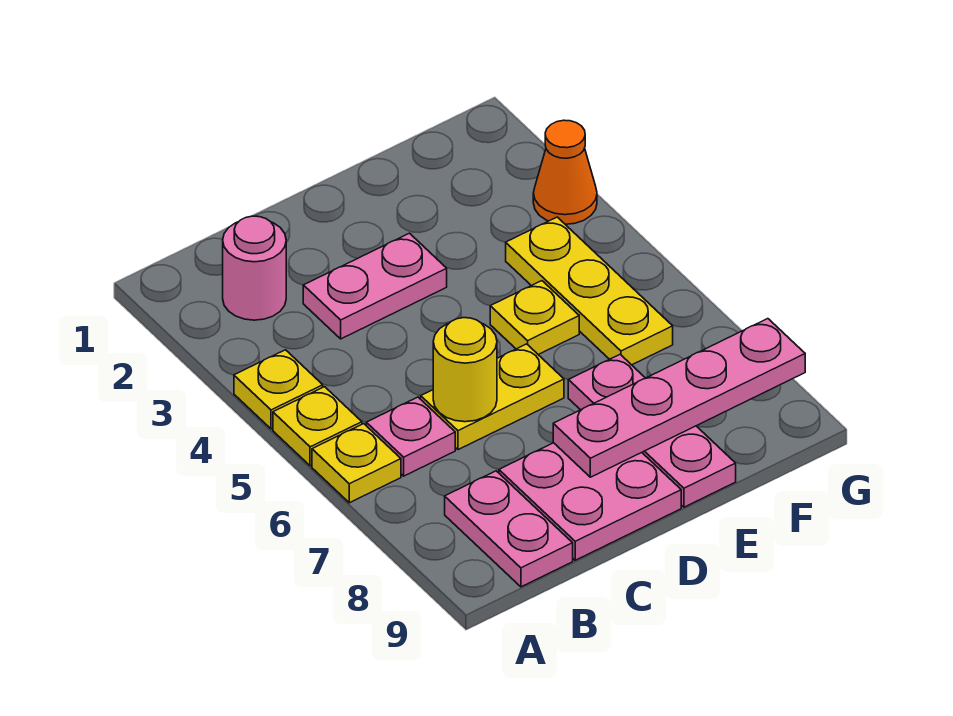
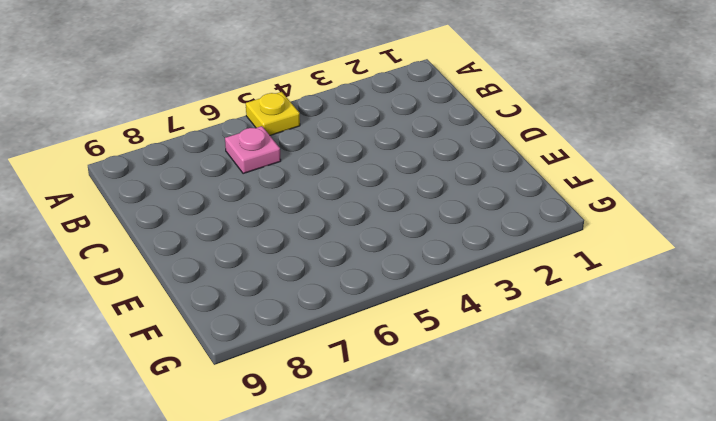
none -> yellow plate A4 level 1
none -> yellow plate A6 level 1
none -> pink round brick B2 level 1

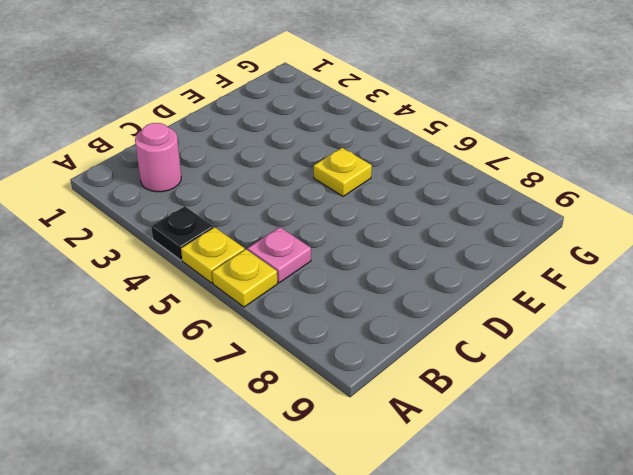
black plate A4 level 1 -> yellow plate A4 level 1
none -> pink plate B8:B9 level 1
none -> pink plate C3:D3 level 1
none -> yellow plate C6:D6 level 1

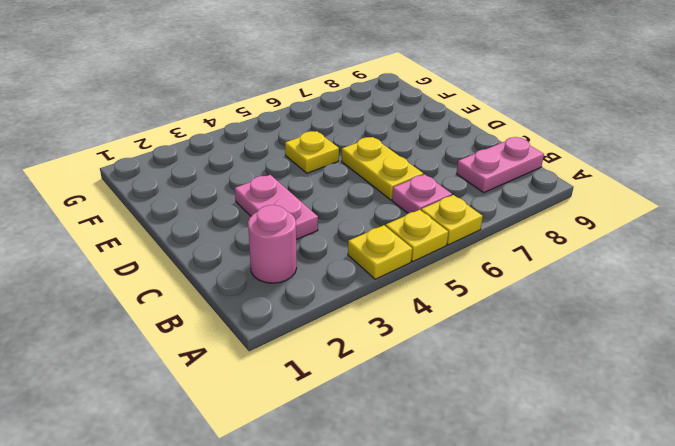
none -> pink plate C8:D9 level 1
none -> pink plate E7:E9 level 1
none -> yellow plate F4:F6 level 1

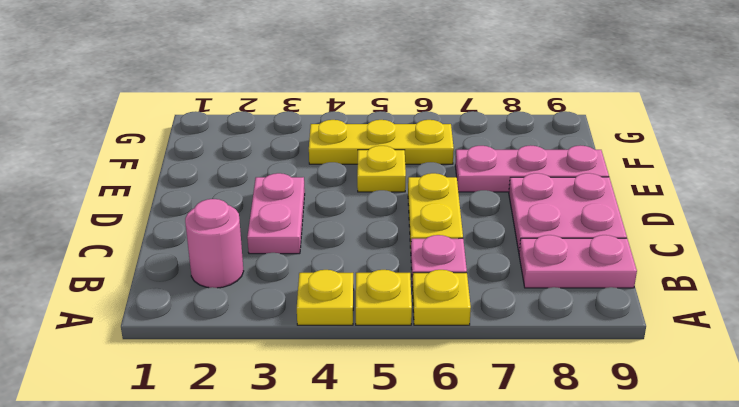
none -> orange cone G3 level 1
none -> yellow round brick C6 level 2
none -> pink plate D8:G8 level 2

